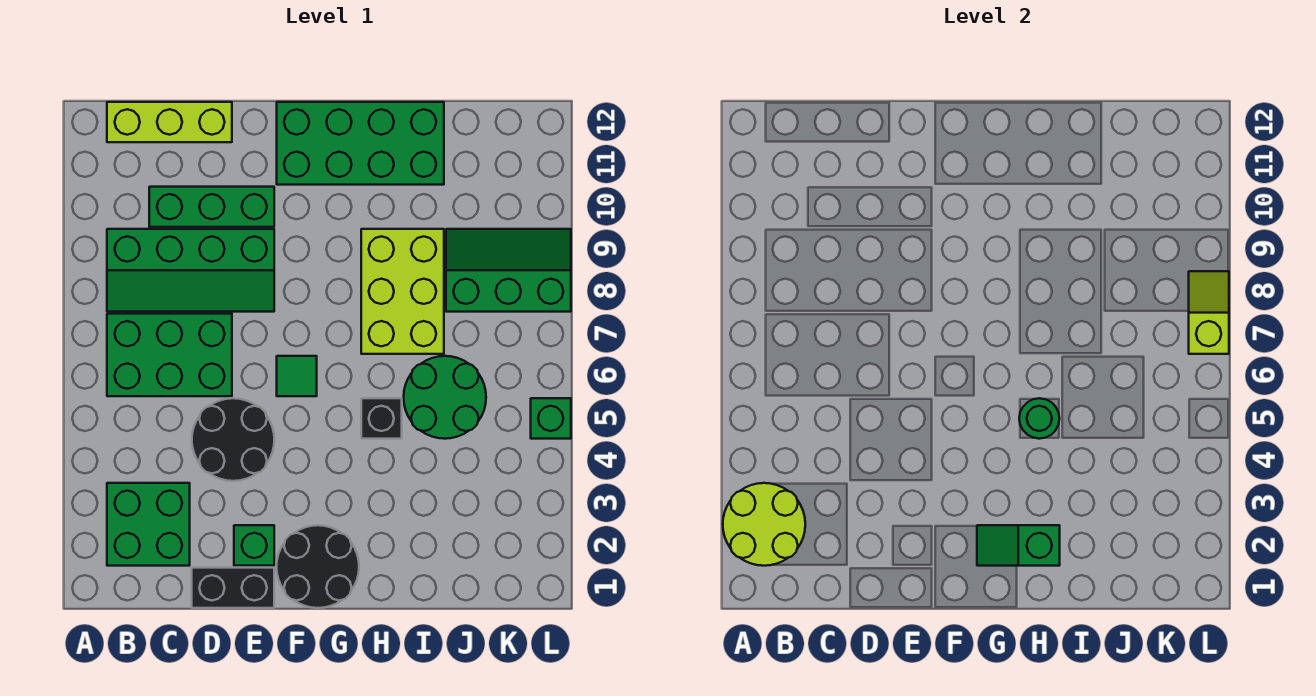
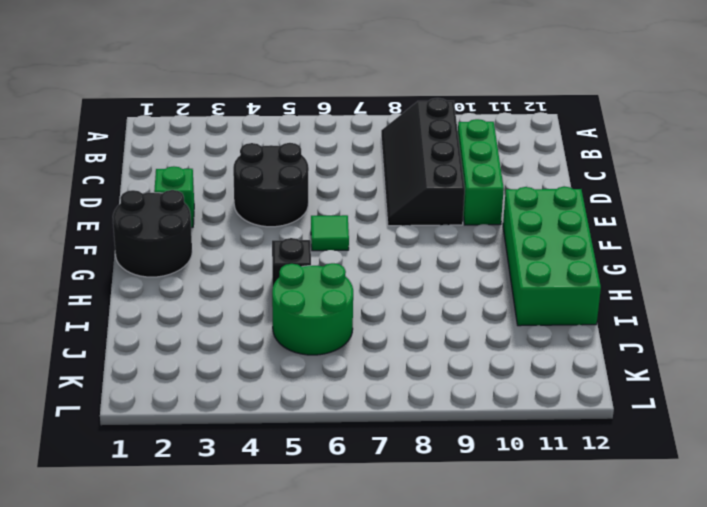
black slope B8:E9 level 1 top 9 -> green slope B8:E9 level 1 top 9
none -> green brick B2:C3 level 1
none -> green brick B6:D7 level 1
none -> lime brick B12:D12 level 1

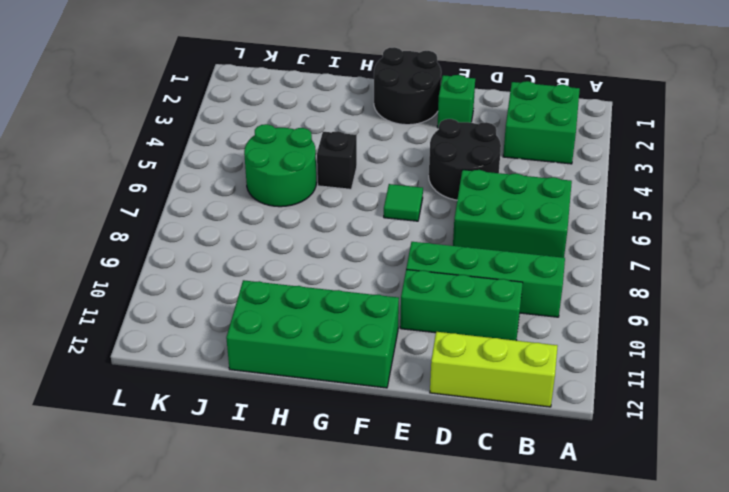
none -> black brick D1:E1 level 1
none -> lime brick H7:I9 level 1
none -> green slope J8:L9 level 1 top 8

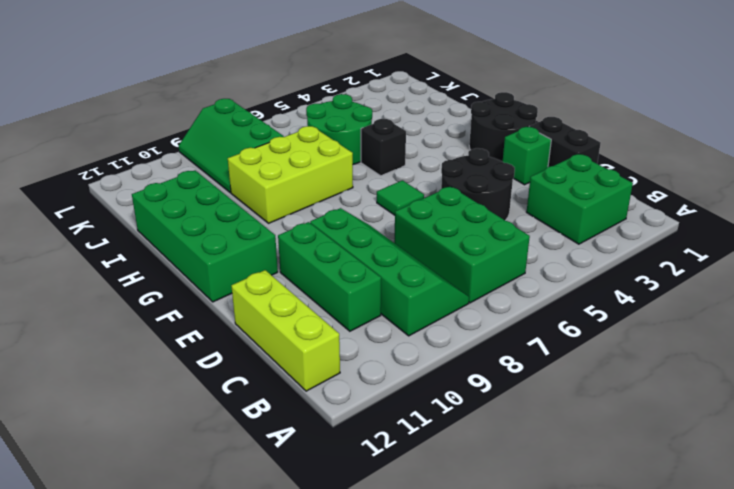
none -> green brick L5 level 1
none -> lime round brick A2:B3 level 2
none -> green slope G2:H2 level 2 top H

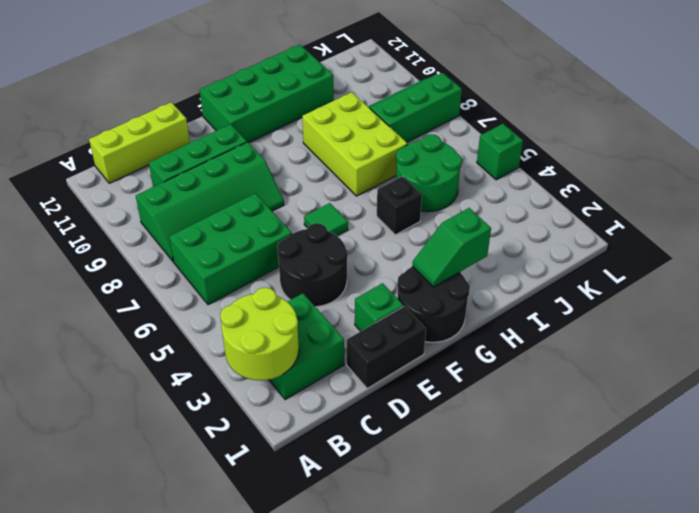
none -> green round brick H5 level 2
none -> lime slope L7:L8 level 2 top 7

